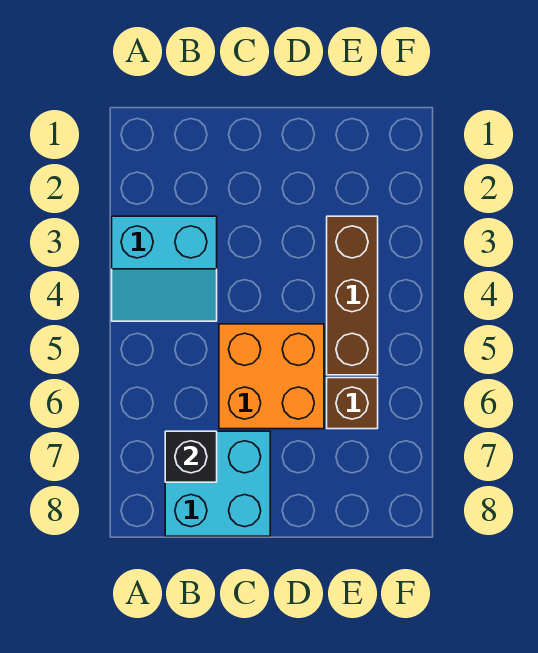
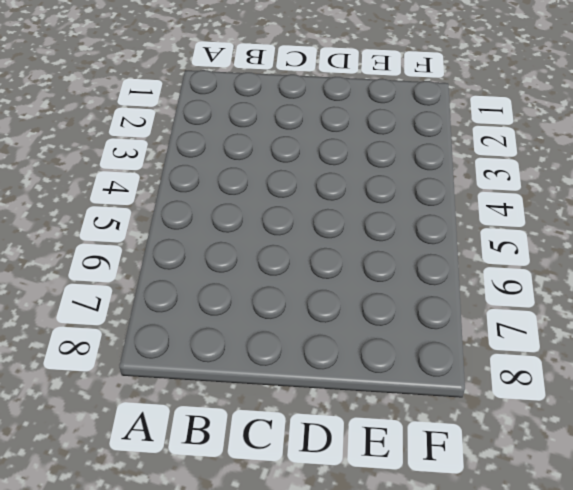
none -> cyan slope A3:B4 level 1 top 3
none -> cyan brick B7:C8 level 1

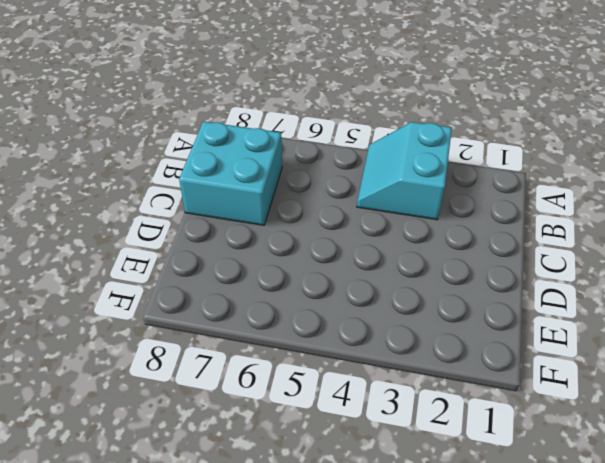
none -> orange brick C5:D6 level 1
none -> brown brick E3:E5 level 1

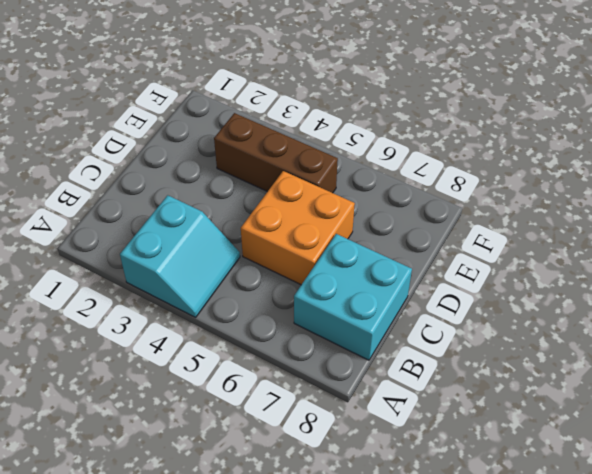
none -> brown brick E6 level 1
none -> black brick B7 level 2

